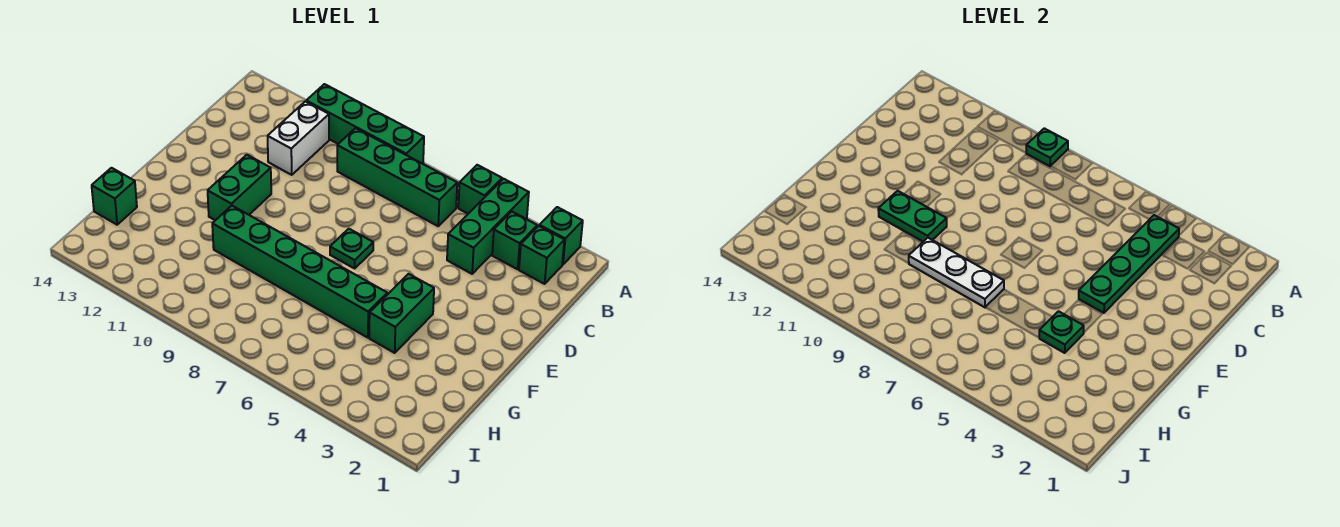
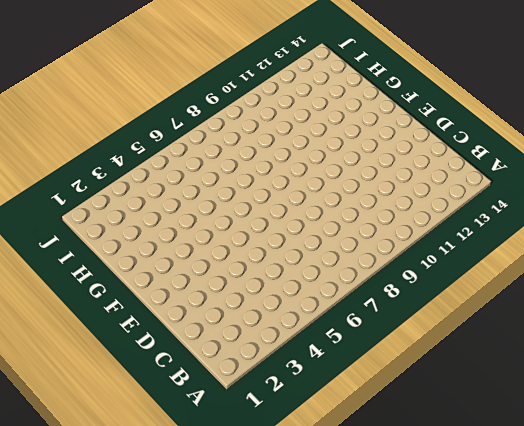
none -> green brick A2 level 1
none -> green brick A4:C4 level 1
none -> green brick A5 level 1

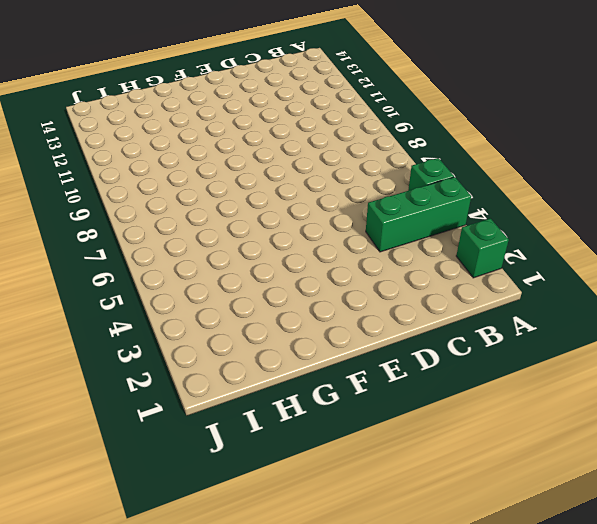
none -> green brick A8:A11 level 1
none -> green brick B2 level 1
none -> green brick B3 level 1

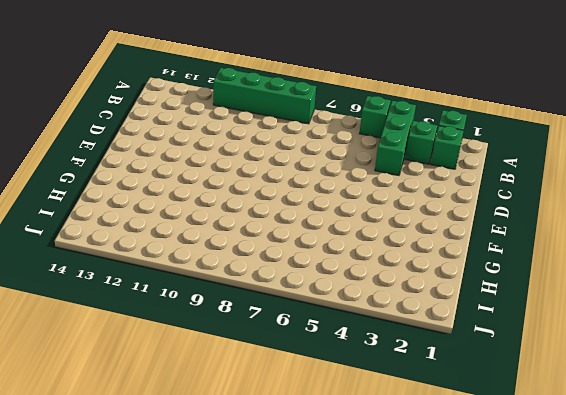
none -> green brick B6:B9 level 1
none -> white brick B11:C11 level 1
none -> green plate E7 level 1

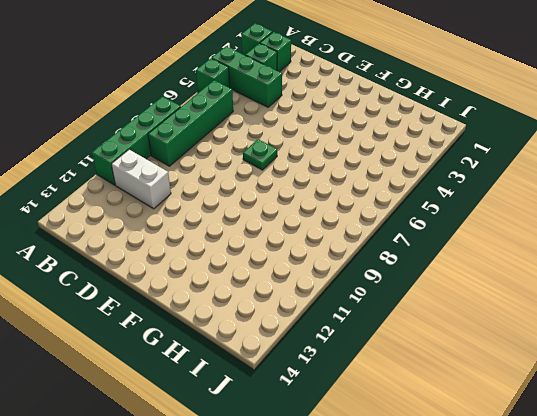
none -> green brick E11:F11 level 1
none -> green brick F4:G4 level 1
none -> green brick G5:G10 level 1

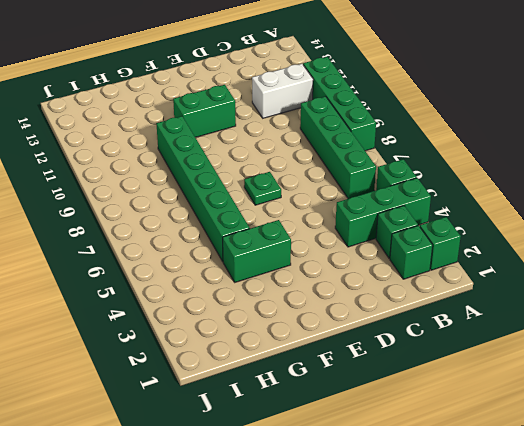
none -> green brick H14 level 1
none -> green plate A9 level 2
none -> green plate B4:E4 level 2

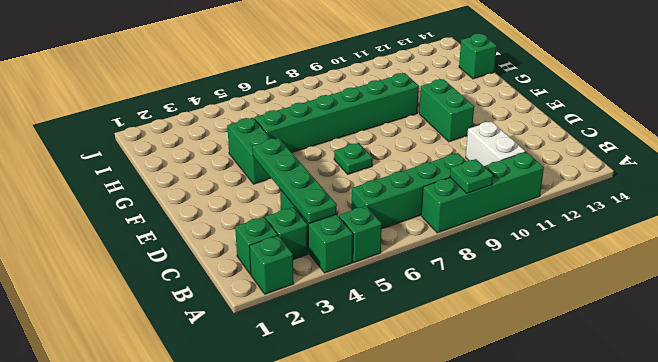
none -> green plate F10:F11 level 2
none -> green plate G4 level 2
none -> white plate G7:G9 level 2

